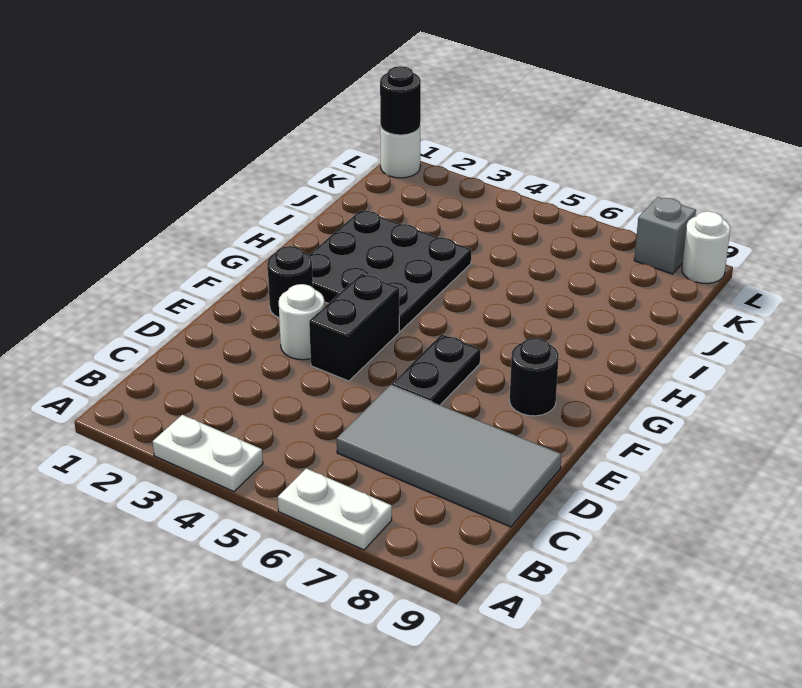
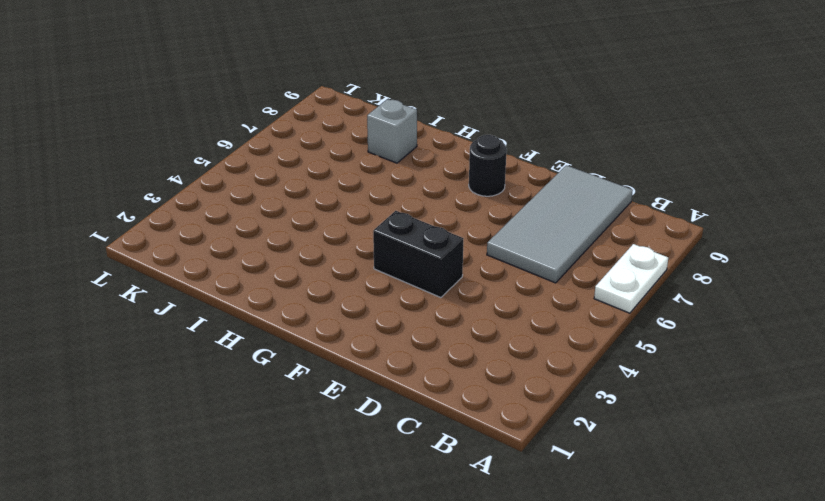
grey brick I8 level 1 -> grey brick L8 level 1
none -> white plate A3:A4 level 1
none -> white round brick E3 level 1
none -> black plate E6:F6 level 1

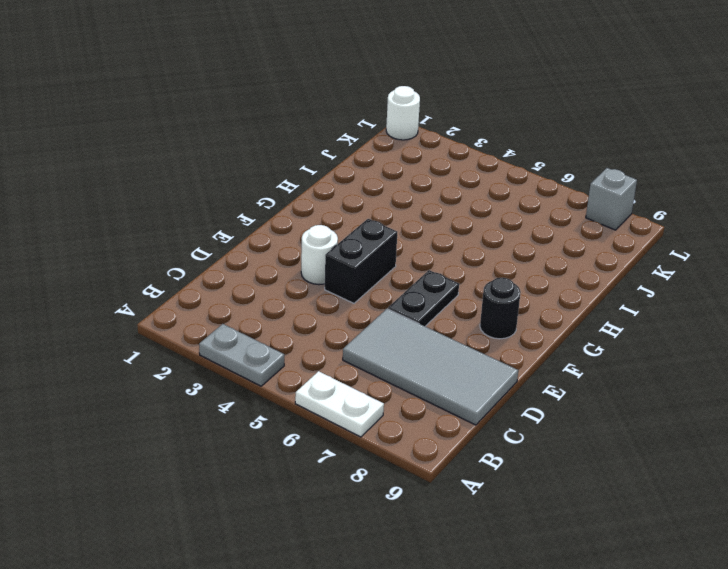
grey plate A3:A4 level 1 -> white plate A3:A4 level 1
none -> black round brick F2 level 1
none -> black plate G2:I4 level 1
none -> white round brick L9 level 1

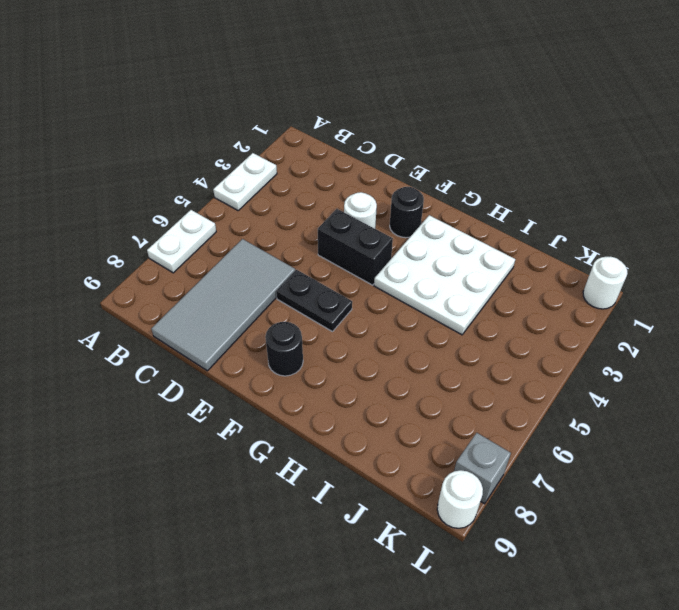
white plate G2:I4 level 1 -> black plate G2:I4 level 1
none -> black round brick L1 level 2

